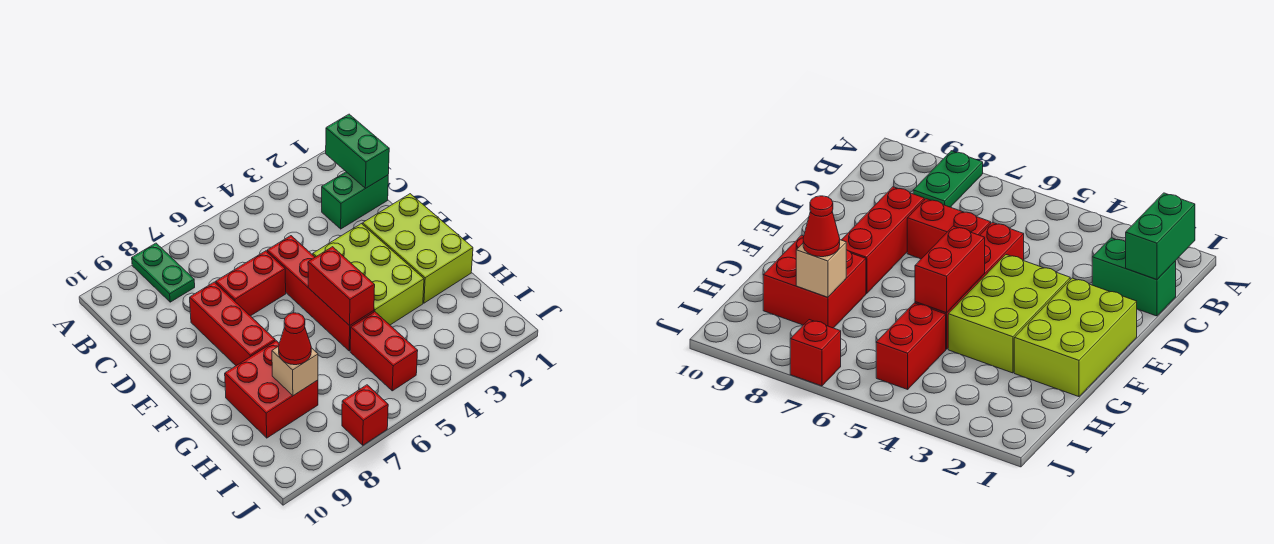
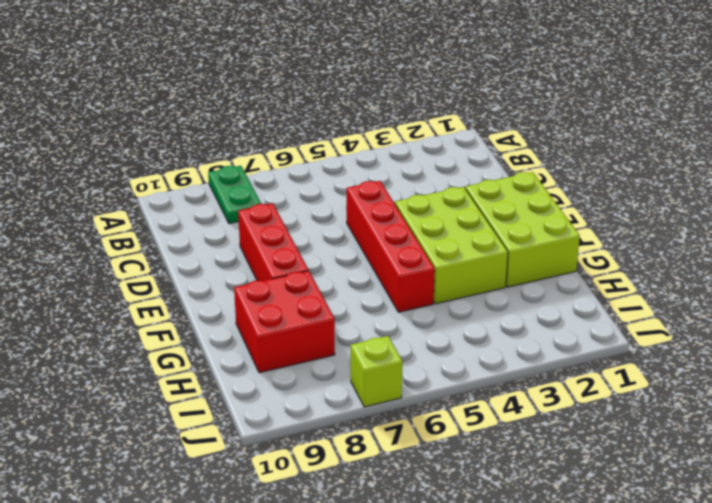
lime brick J7 level 1 -> red brick J7 level 1
none -> green brick C1:C2 level 1
none -> red brick D6:D7 level 1
none -> red brick H5:I5 level 1

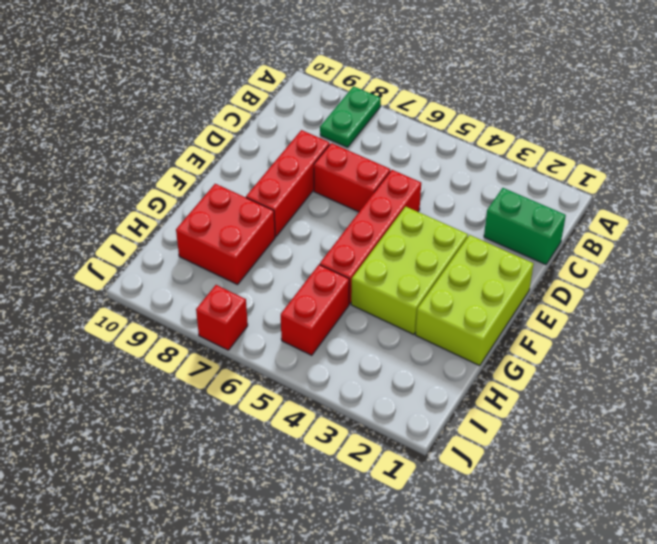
none -> green brick B1:C1 level 2
none -> red brick F5:G5 level 2
none -> tan brick H8 level 2

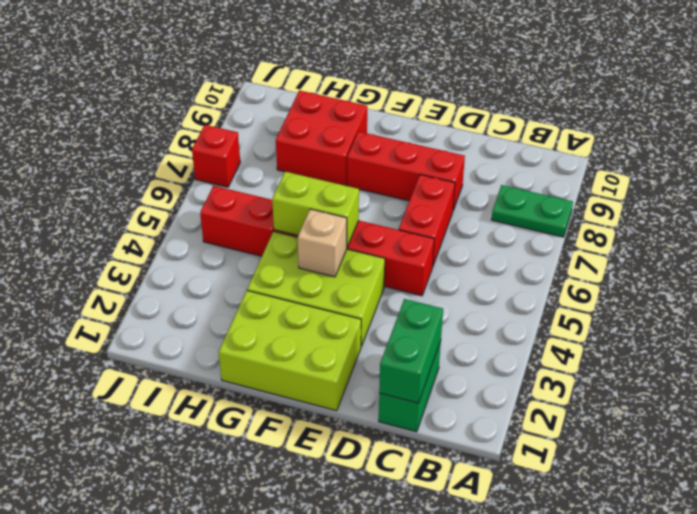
green brick C1:C2 level 2 -> green brick B1:C1 level 2
tan brick F4 level 2 -> tan brick H8 level 2
lime brick F5:G5 level 2 -> red brick F5:G5 level 2
none -> red cone H8 level 3

